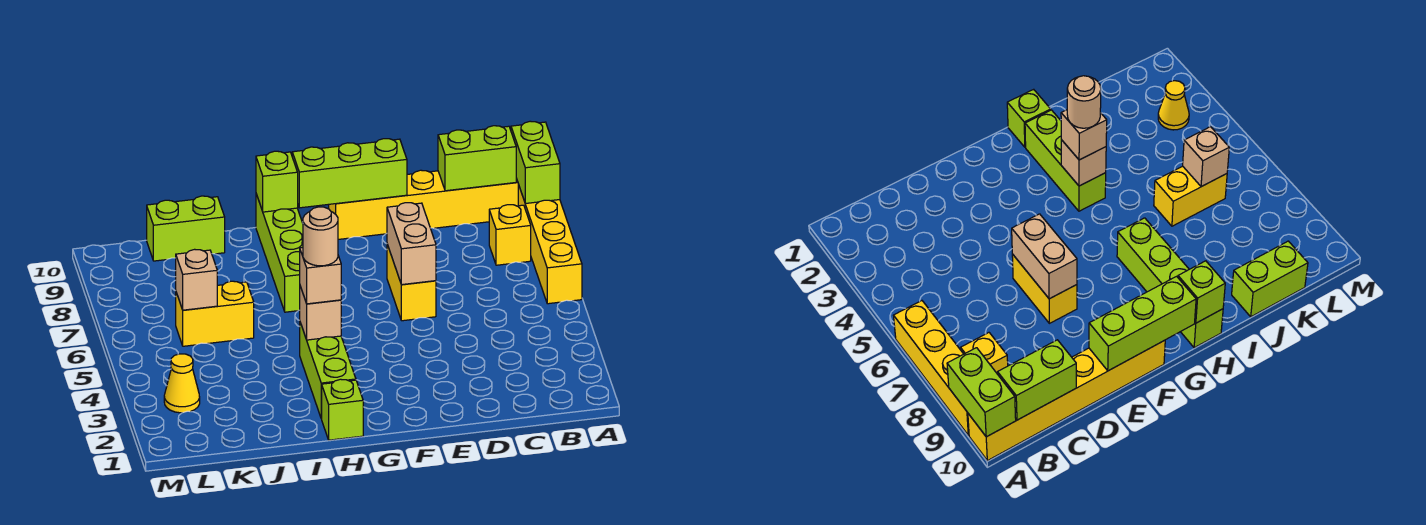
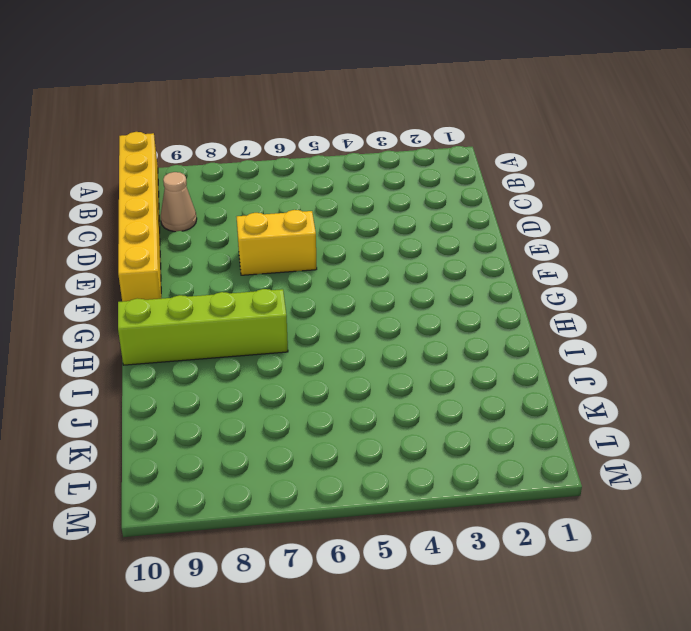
tan cone C9 level 1 -> none
none -> yellow brick A6:A9 level 1
none -> yellow brick B8 level 1
none -> lime brick H1 level 1

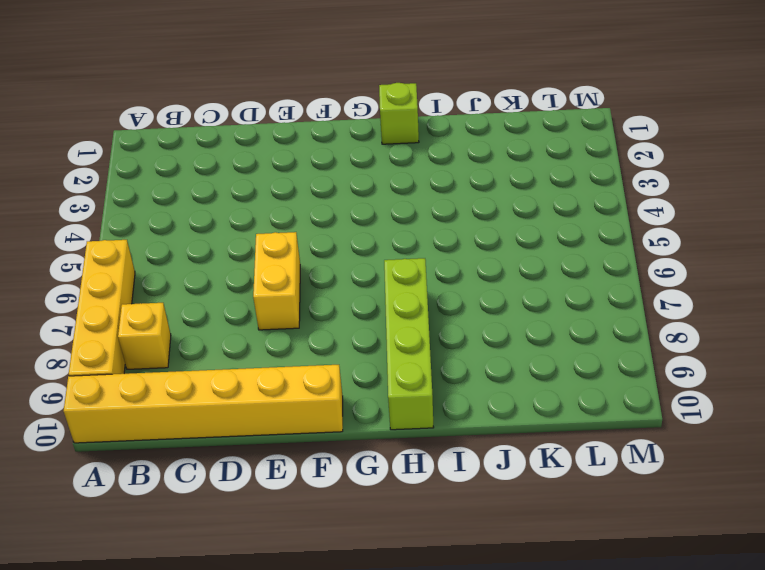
none -> lime brick H2:H4 level 1
none -> yellow brick J6:K6 level 1
none -> lime brick J10:K10 level 1

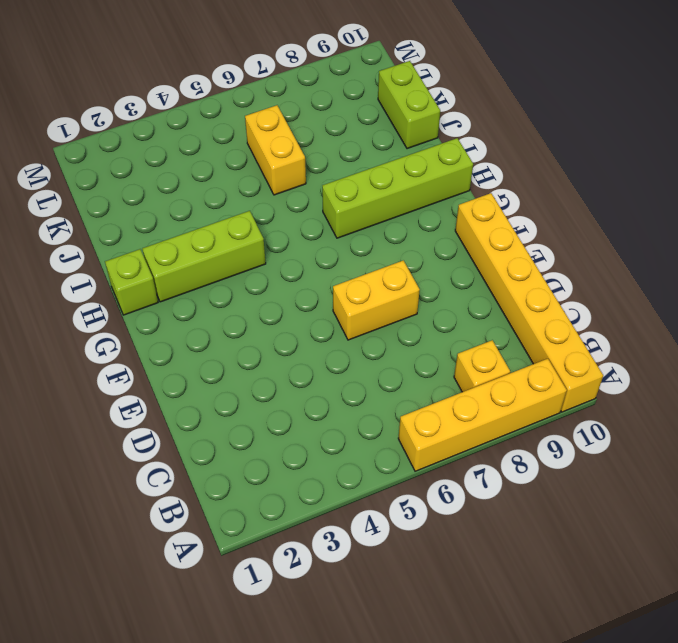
none -> yellow cone L3 level 1
none -> lime brick A9:A10 level 2
none -> lime brick B10:C10 level 2

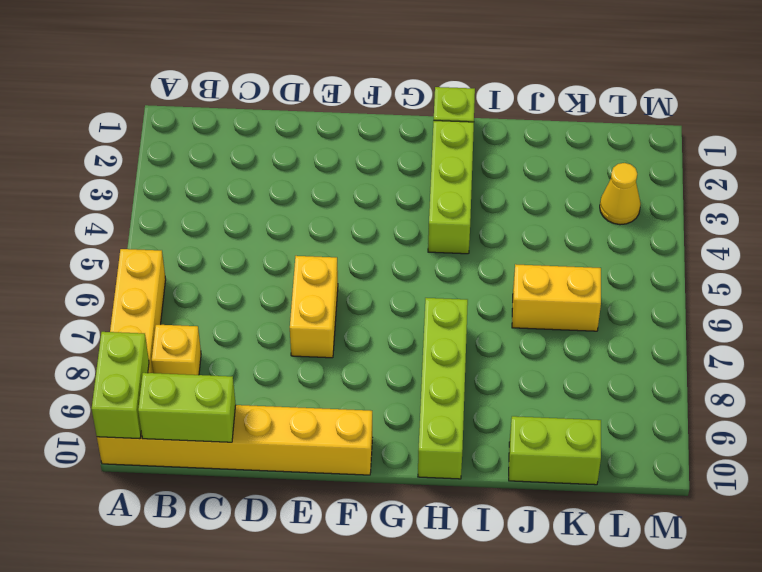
none -> tan brick E6:E7 level 2
none -> lime brick E10:G10 level 2
none -> tan brick H4 level 2

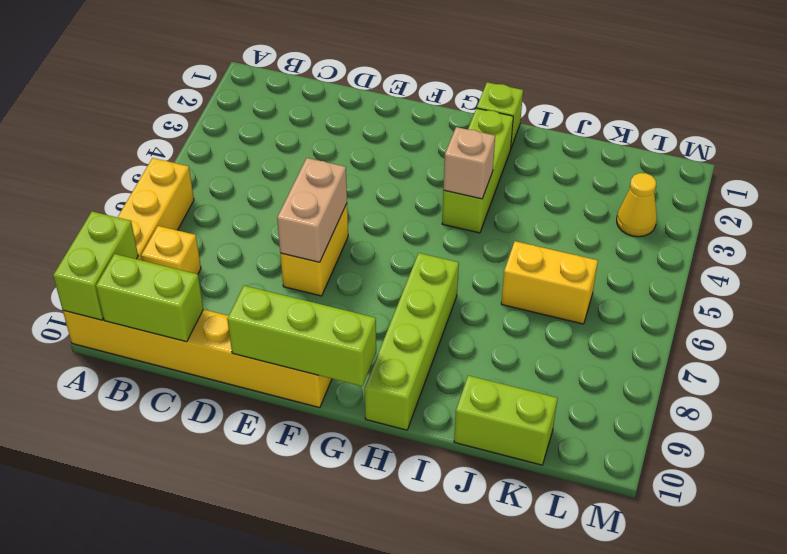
none -> lime brick H10 level 2
none -> tan brick K6 level 2
none -> tan brick H4 level 3

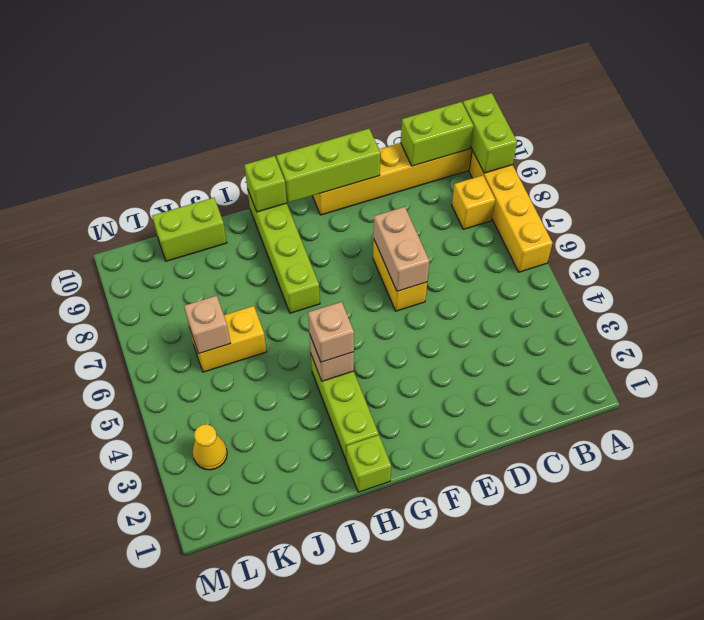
none -> tan round brick H4 level 4

